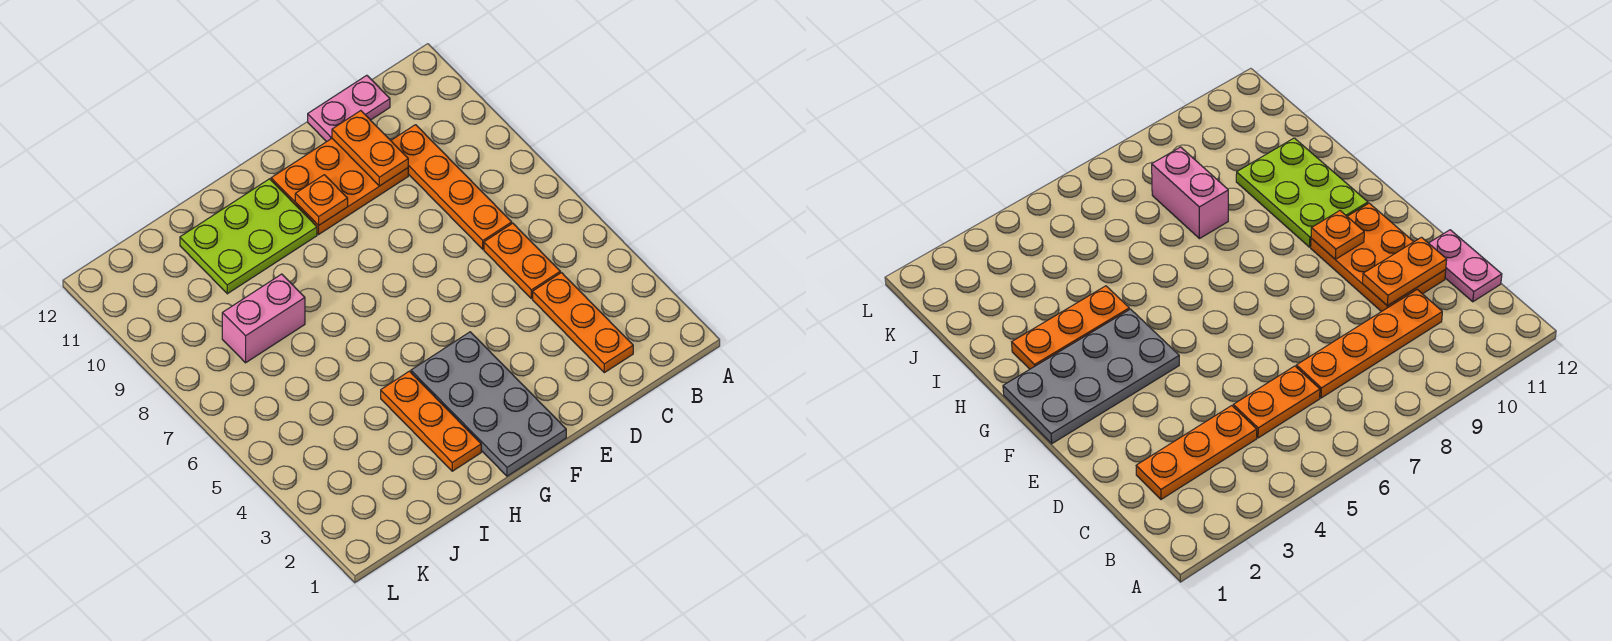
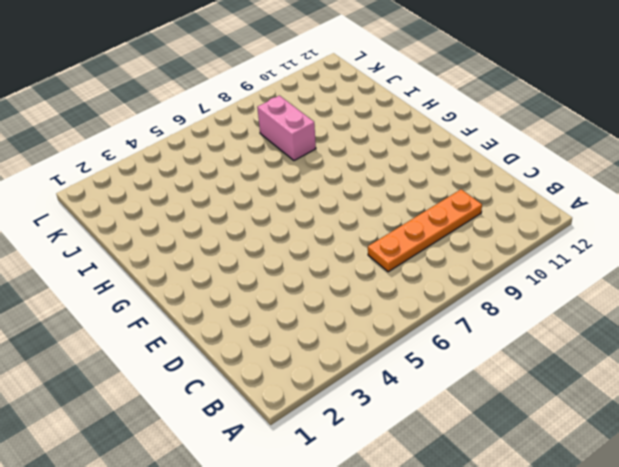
none -> orange plate C2:C4 level 1
none -> orange plate C5:C6 level 1

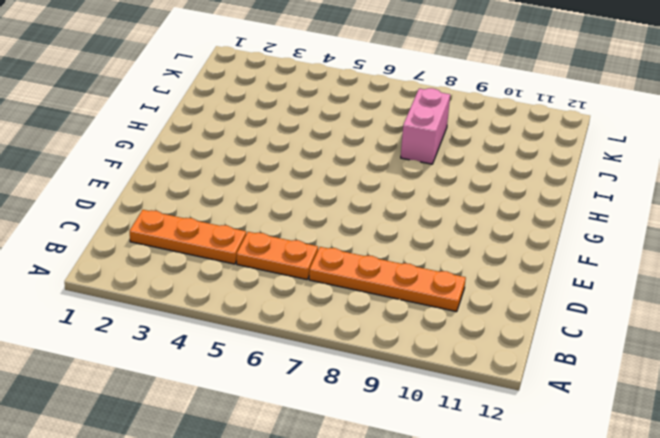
none -> pink plate C12:D12 level 1
none -> orange plate D10:F11 level 1

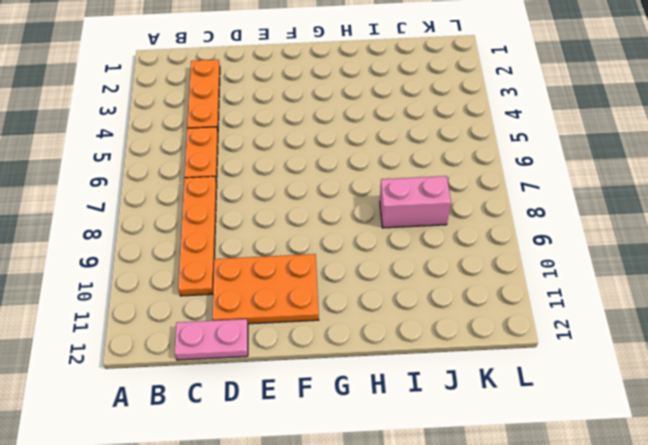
none -> grey plate F1:G4 level 1
none -> lime plate G10:I11 level 1

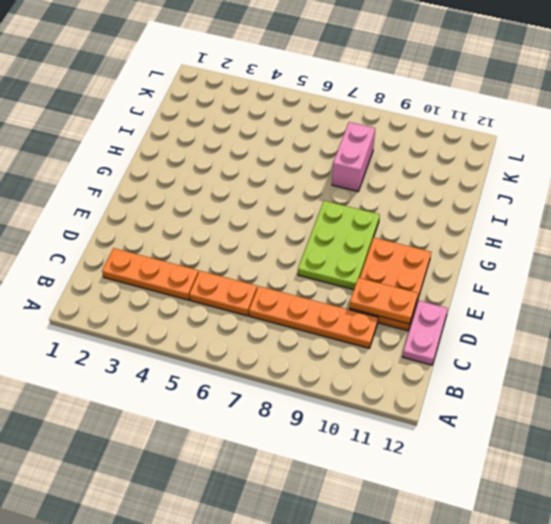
lime plate E8:G9 level 1 -> lime plate G10:I11 level 1
none -> grey plate F1:G4 level 1
none -> orange plate H2:H4 level 1

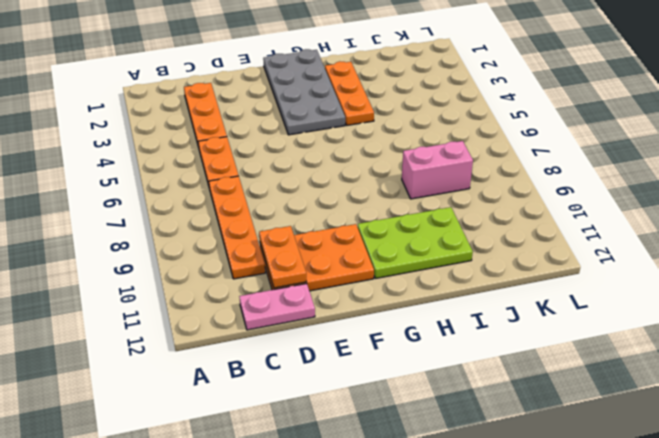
none -> orange plate F10 level 2

